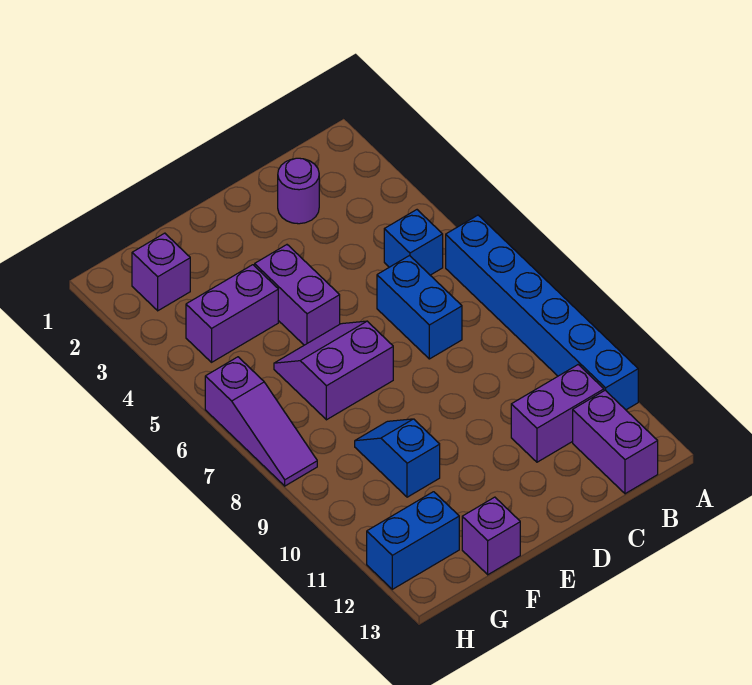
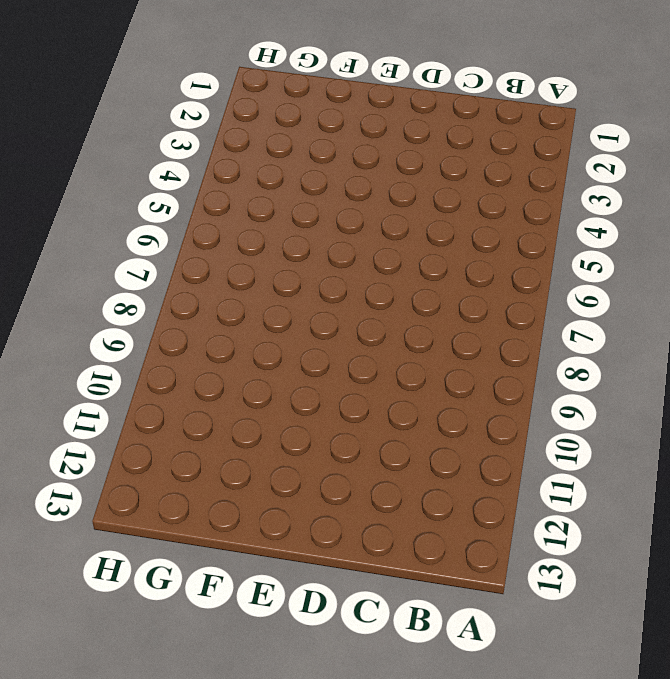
none -> blue brick A6:A11 level 1
none -> blue brick B5 level 1
none -> purple brick B11:C11 level 1

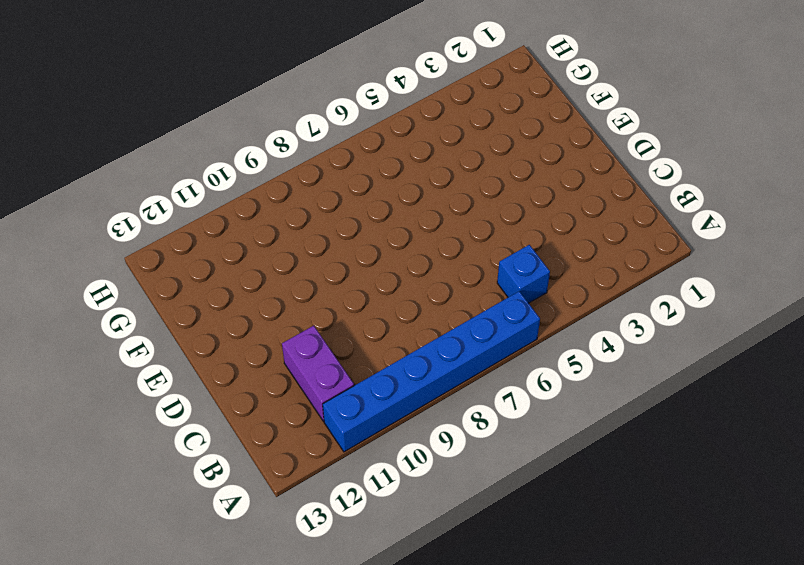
none -> purple brick B12:B13 level 1
none -> purple round brick C2 level 1
none -> blue brick C6:C7 level 1

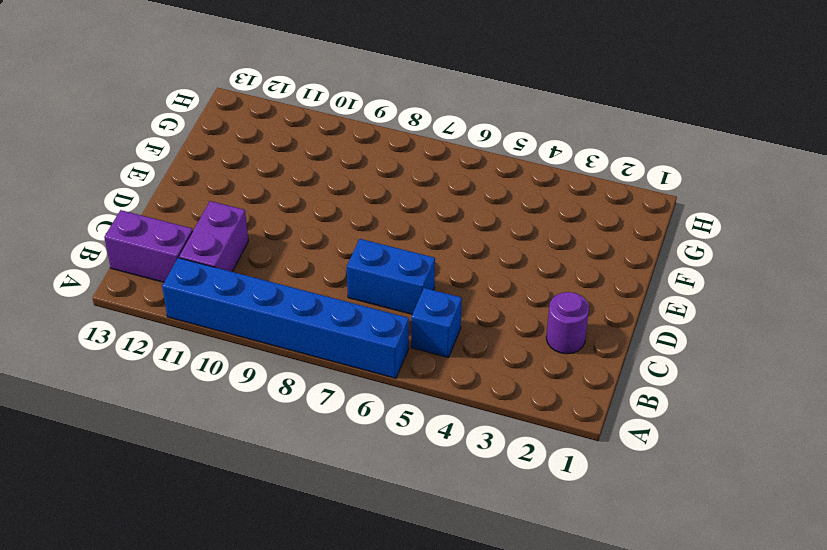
none -> purple brick E4:E5 level 1
none -> purple slope E6:F7 level 1 top 7
none -> purple brick F4:G4 level 1

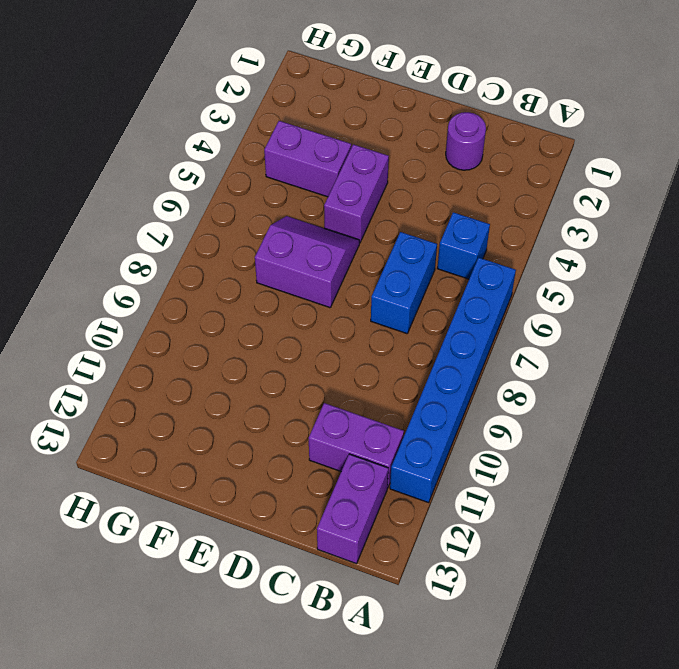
none -> blue slope F9:F10 level 1 top 10
none -> purple brick F13 level 1
none -> purple brick G2 level 1

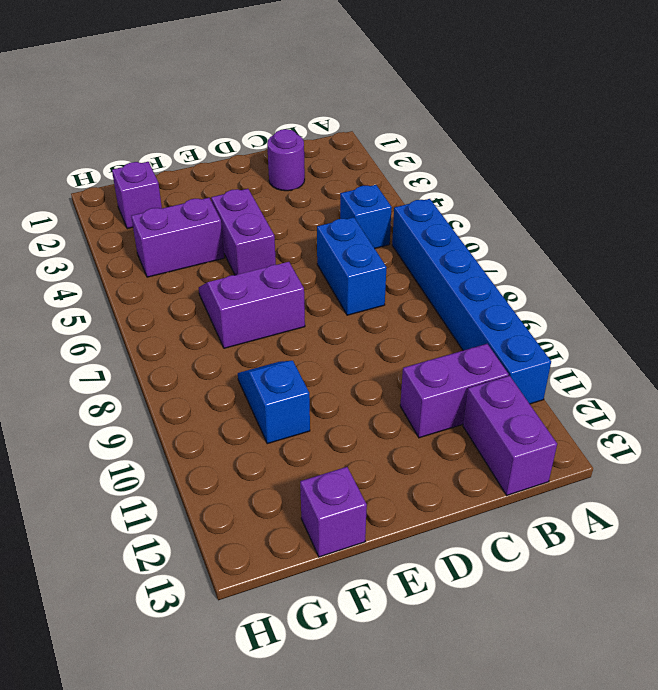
none -> blue brick G12:H12 level 1
none -> purple slope H6:H8 level 1 top 6

